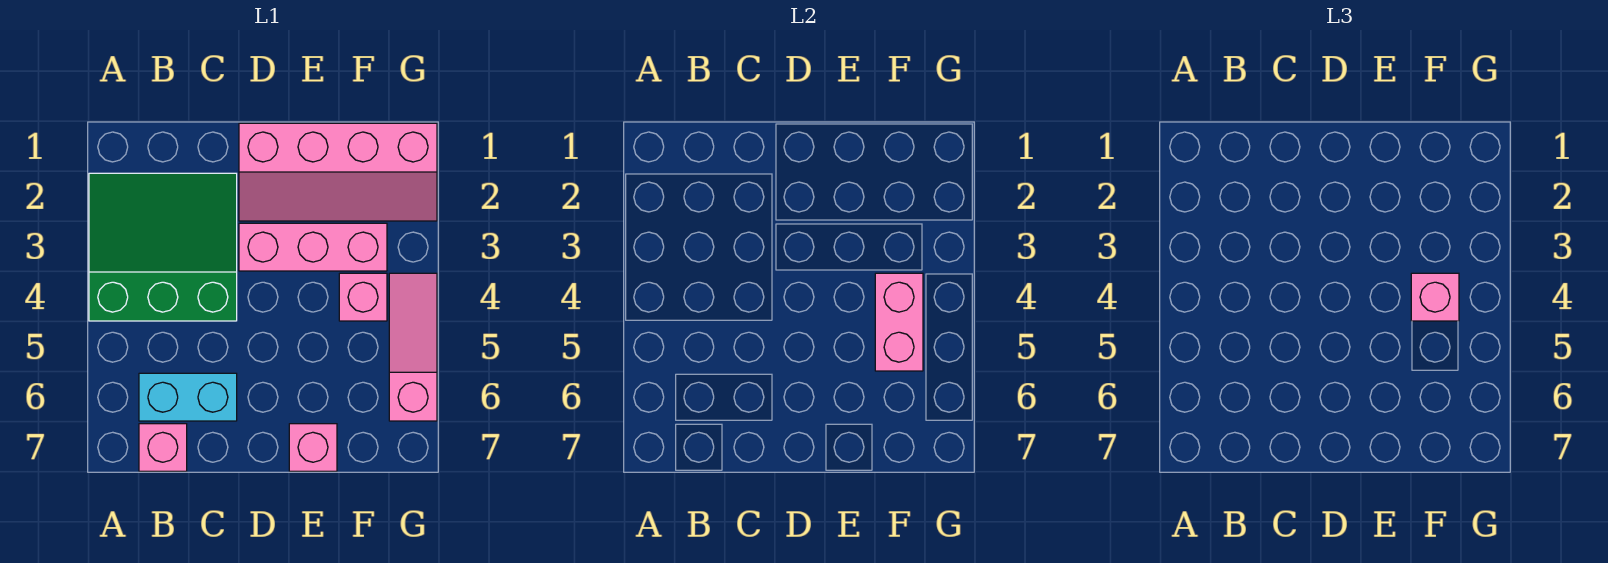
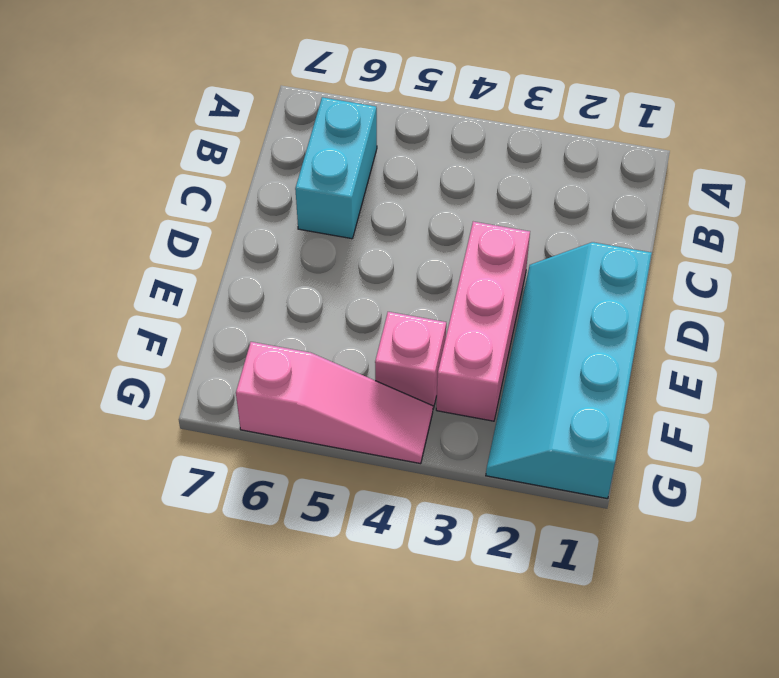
cyan slope D1:G2 level 1 top 1 -> pink slope D1:G2 level 1 top 1
none -> green slope A2:C4 level 1 top 4
none -> pink brick B7 level 1

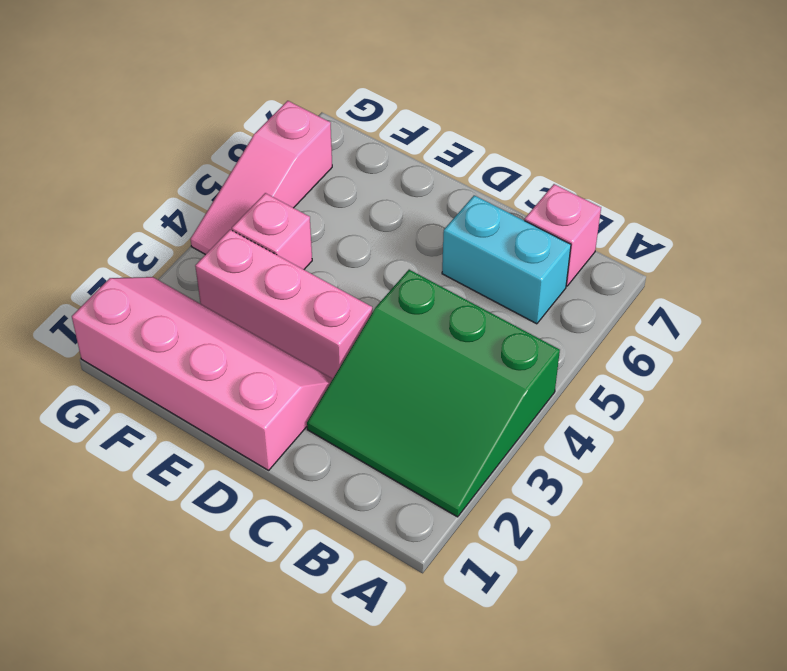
none -> pink brick E7 level 1
none -> pink brick F4:F5 level 2

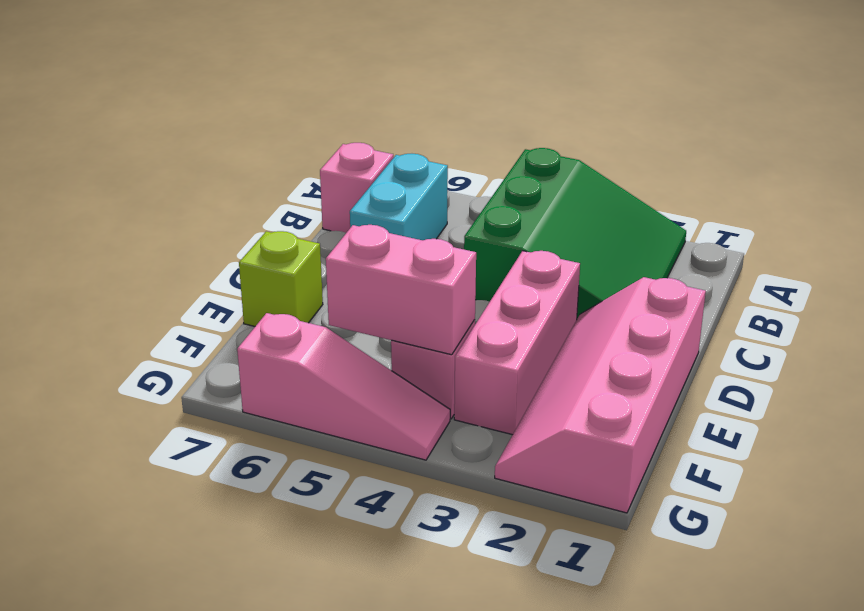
lime brick E7 level 1 -> pink brick E7 level 1
none -> pink brick F4 level 3

